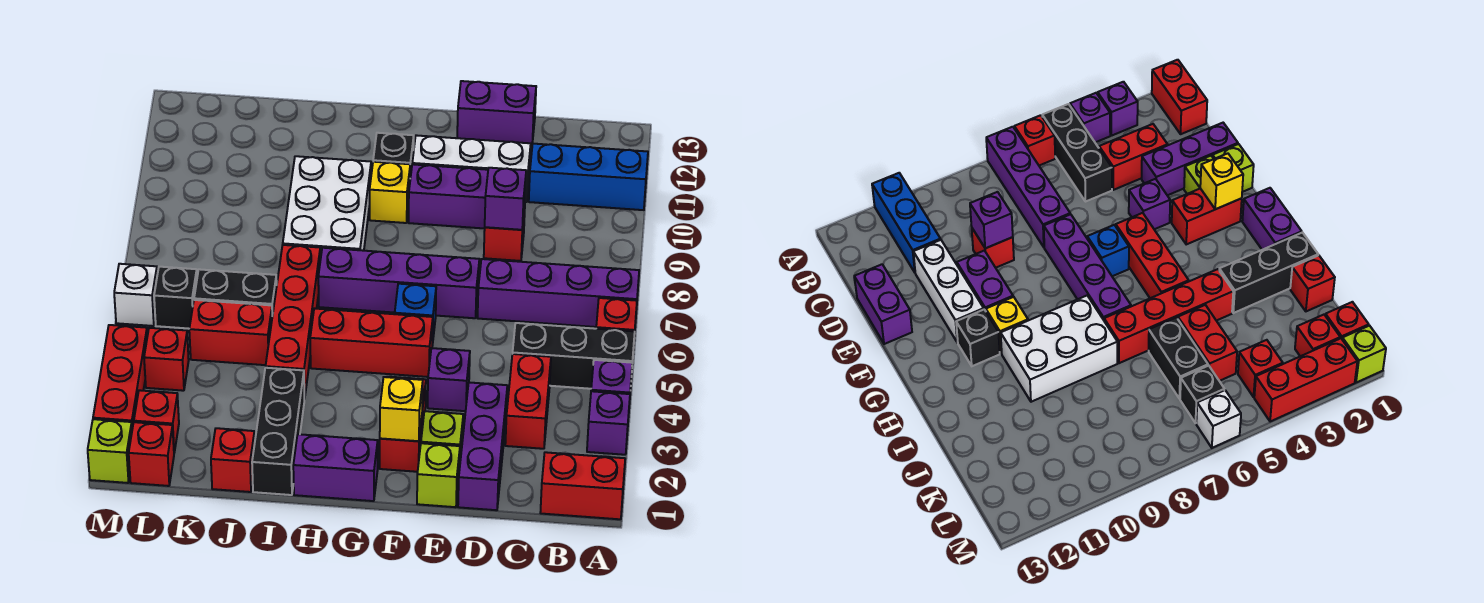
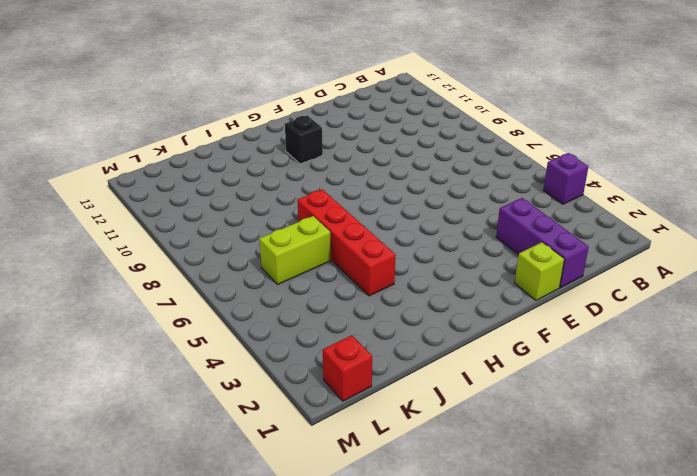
lime brick J6:K6 level 1 -> black brick J6:K6 level 1
none -> red brick A1:B1 level 1
none -> purple brick A3 level 1
none -> black brick A5:C5 level 1
none -> red brick A6 level 1

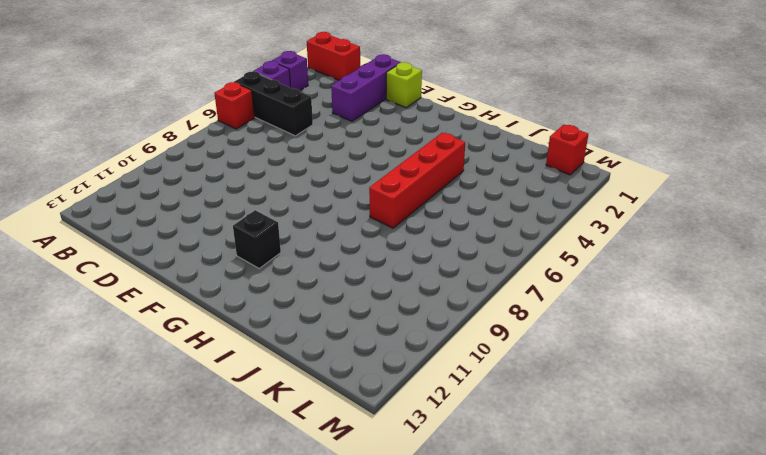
none -> purple brick A7:D7 level 1
none -> blue brick A11:C11 level 1
none -> red brick C3:C4 level 1
none -> red brick D9 level 1

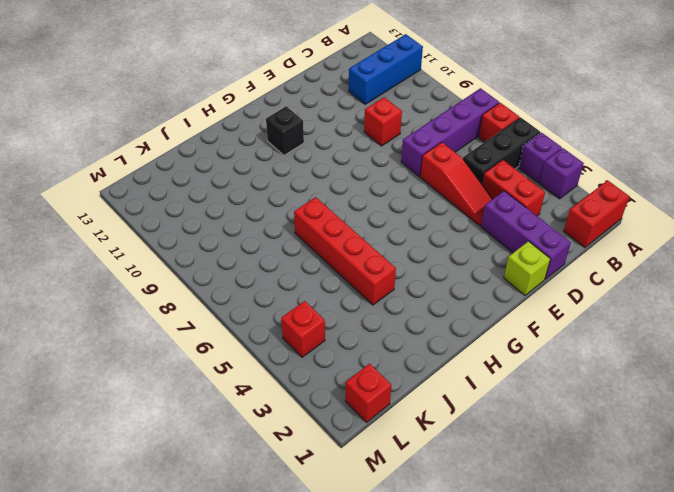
red slope D4:D6 level 1 top 6 -> none
none -> white brick D11:F11 level 1
none -> purple brick D13:E13 level 1
none -> lime brick E2 level 1
none -> purple brick E4 level 1

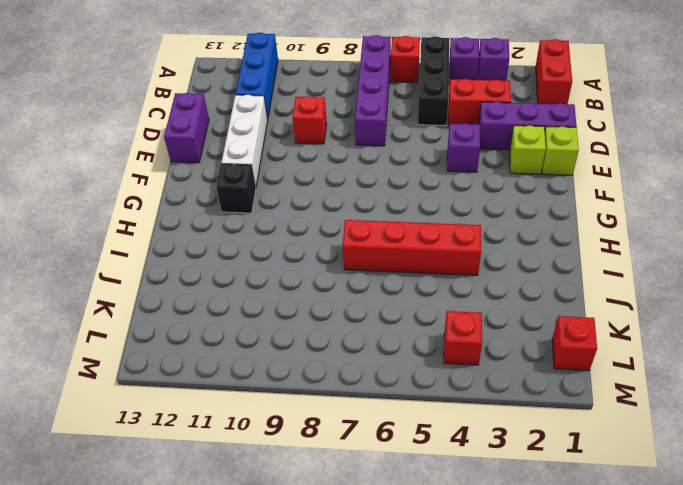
none -> purple brick E7:H7 level 1
none -> purple brick E10:F10 level 1
none -> red brick F2:F3 level 1
none -> red brick F5:H5 level 1

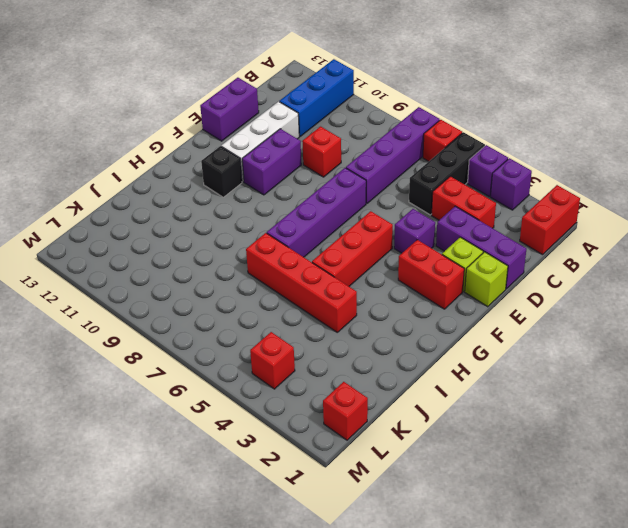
none -> blue brick F6 level 1
none -> purple brick G1:H1 level 1
none -> yellow brick G10 level 1
none -> white brick H8:I10 level 1

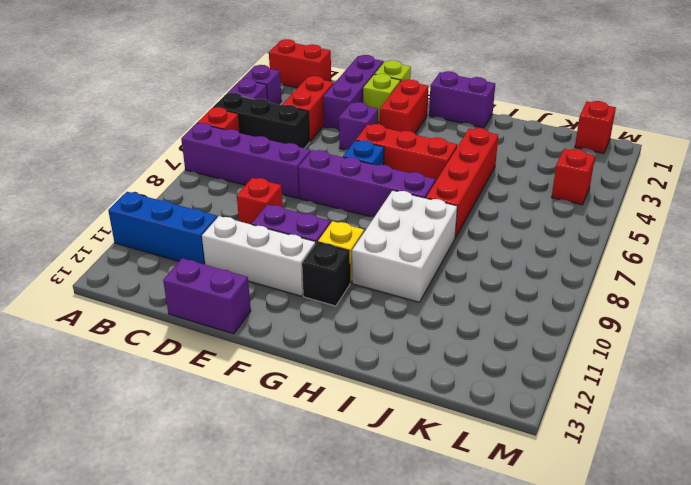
none -> black brick I1:I3 level 1
none -> red brick J1 level 1
none -> red brick J5:K5 level 1
none -> black brick J6:K6 level 1

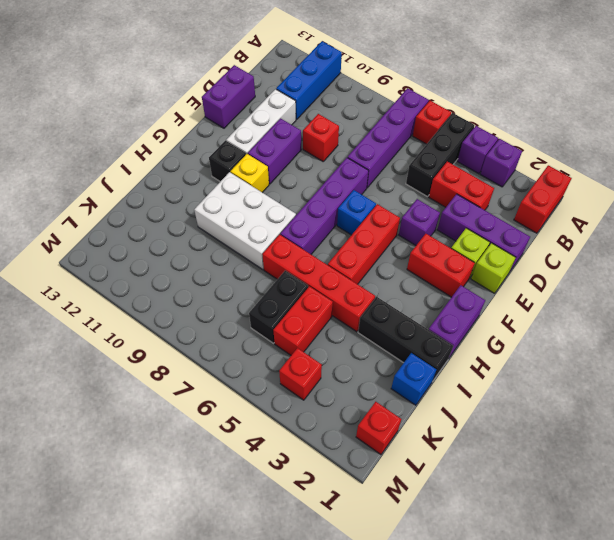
blue brick J1 level 1 -> red brick J1 level 1
none -> red brick L2 level 1
none -> black brick L6 level 1
none -> lime brick M1 level 1
none -> red brick M2:M4 level 1

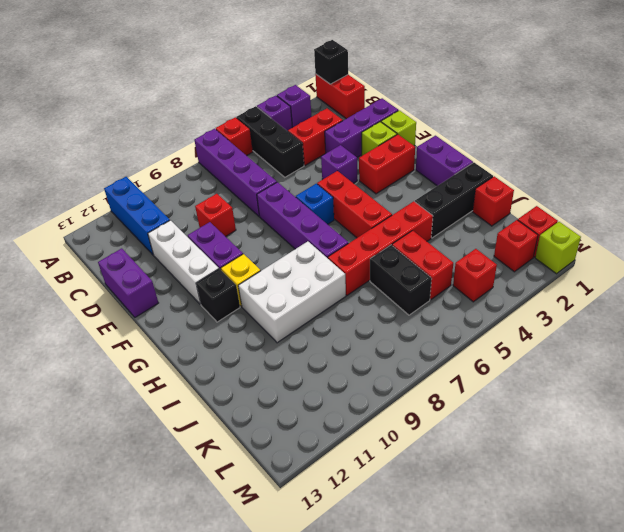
black brick A1 level 2 -> black brick L6 level 1
none -> red brick M2:M4 level 1
none -> white brick M6 level 1
none -> purple brick D9 level 2
none -> yellow brick F2 level 2

